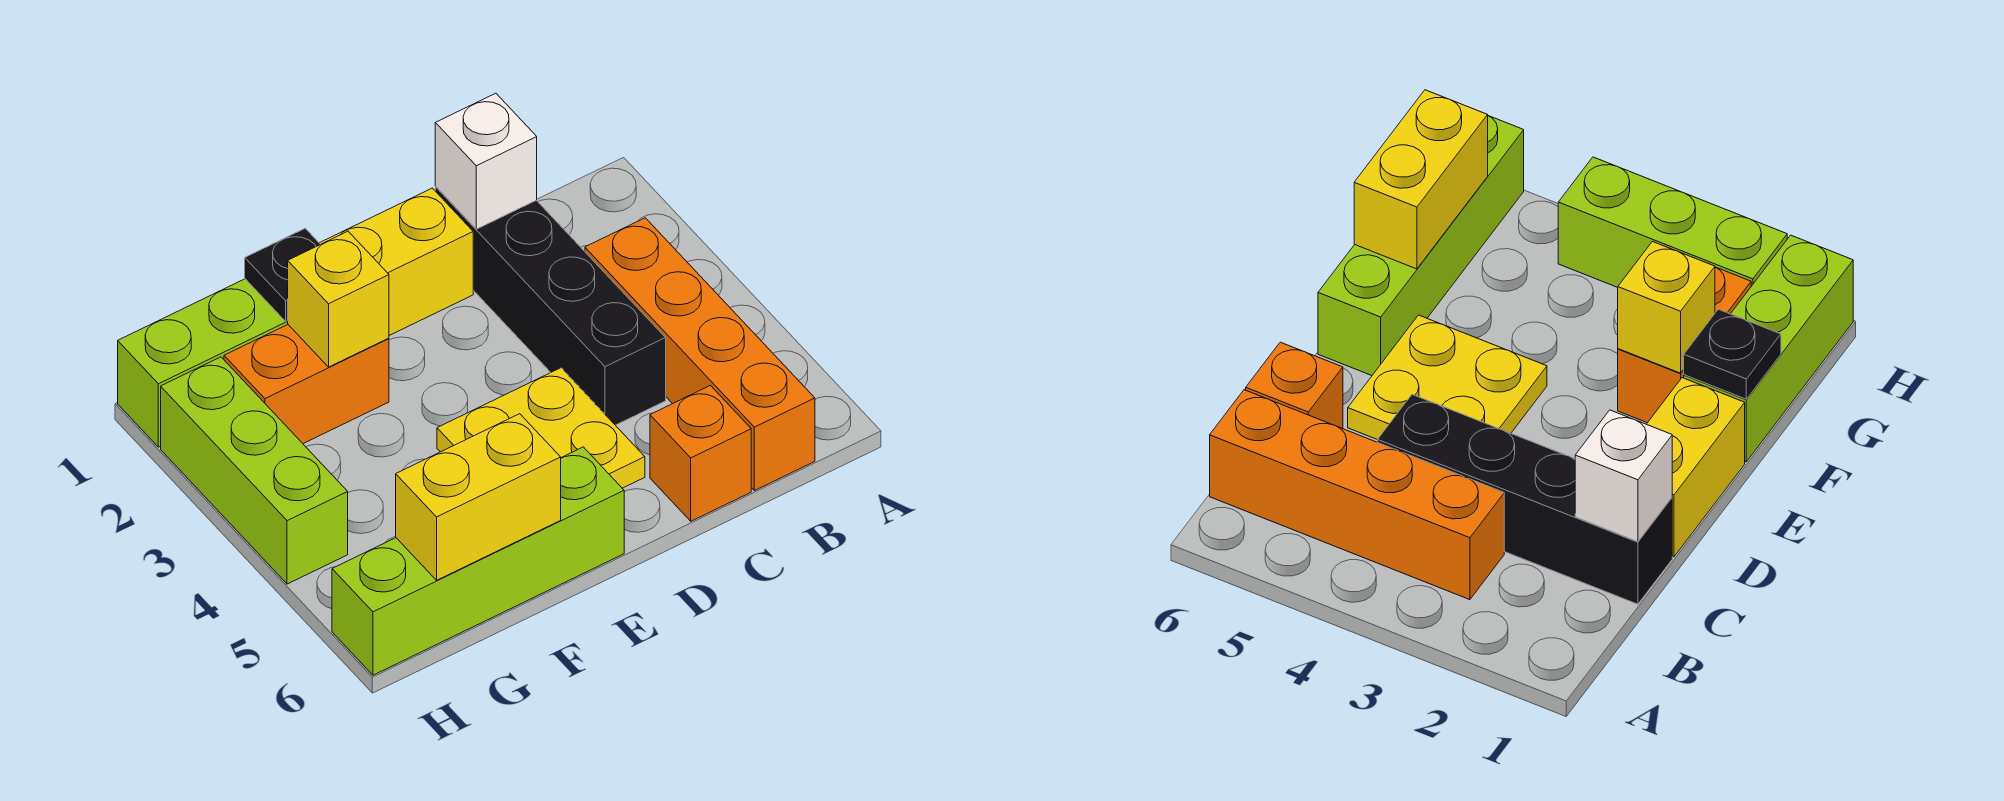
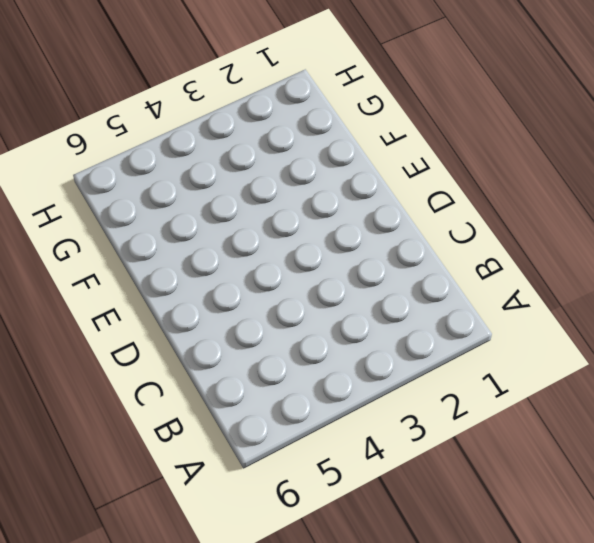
none -> orange brick B3:B6 level 1
none -> black brick C1:C4 level 1
none -> orange brick C6 level 1

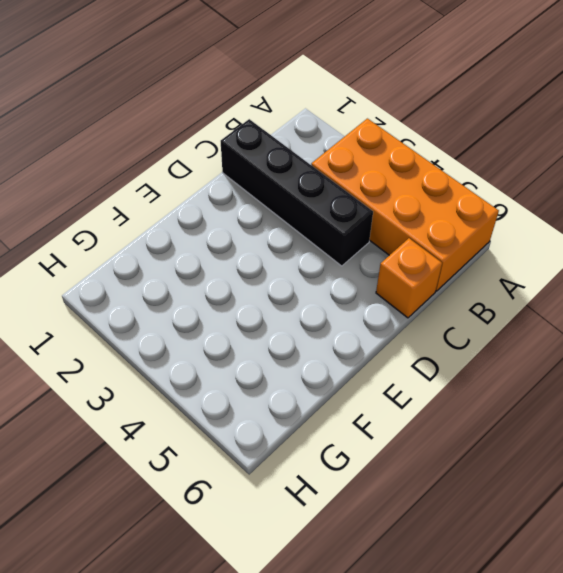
orange brick A3:B6 level 1 -> orange brick B3:B6 level 1
none -> yellow brick D1:E1 level 1
none -> yellow plate D4:E5 level 1
none -> lime brick E6:H6 level 1

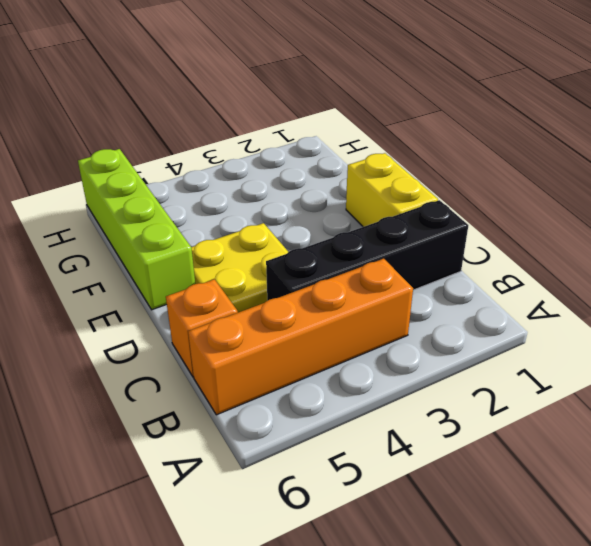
none -> lime brick F1:H1 level 1
none -> orange brick F2:G2 level 1
none -> lime brick H2:H4 level 1

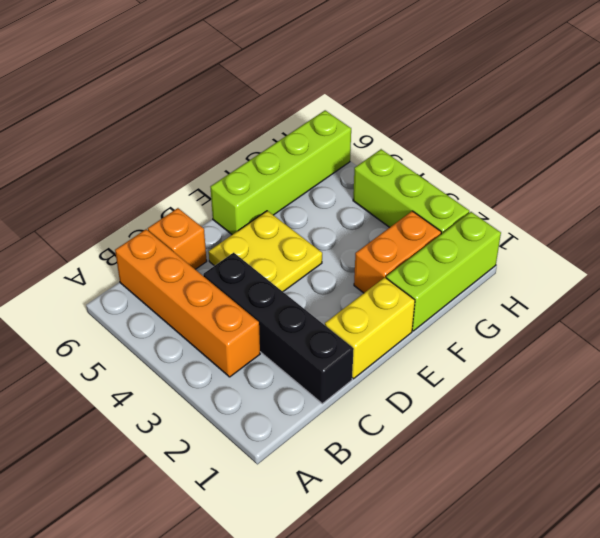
none -> white brick C1 level 2
none -> black plate F1 level 2
none -> yellow brick F2 level 2

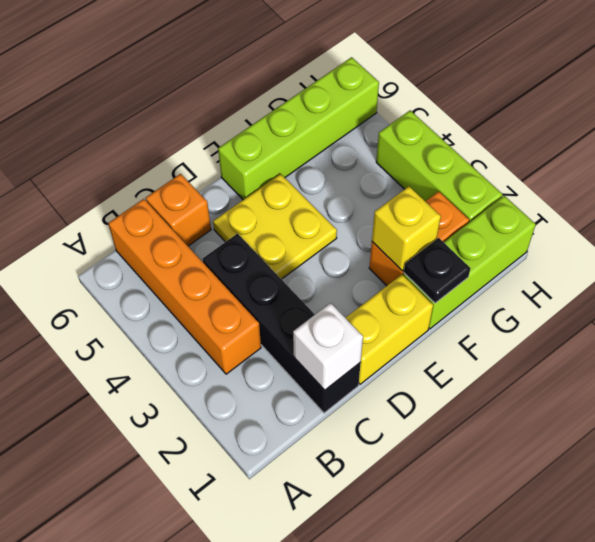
none -> yellow brick F6:G6 level 2

